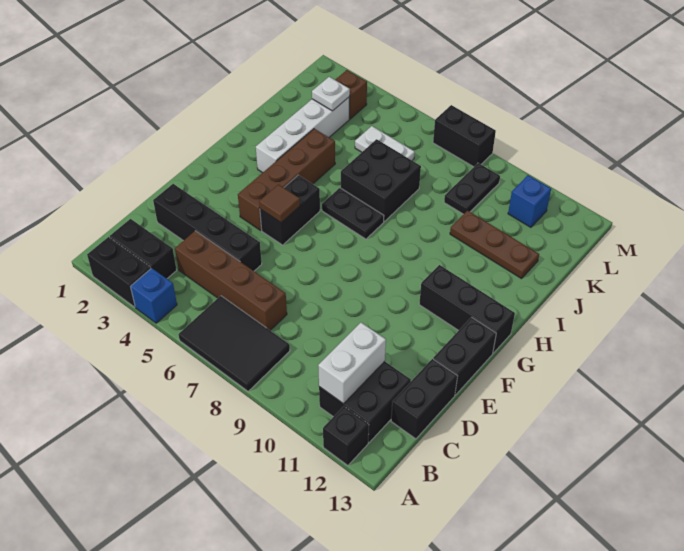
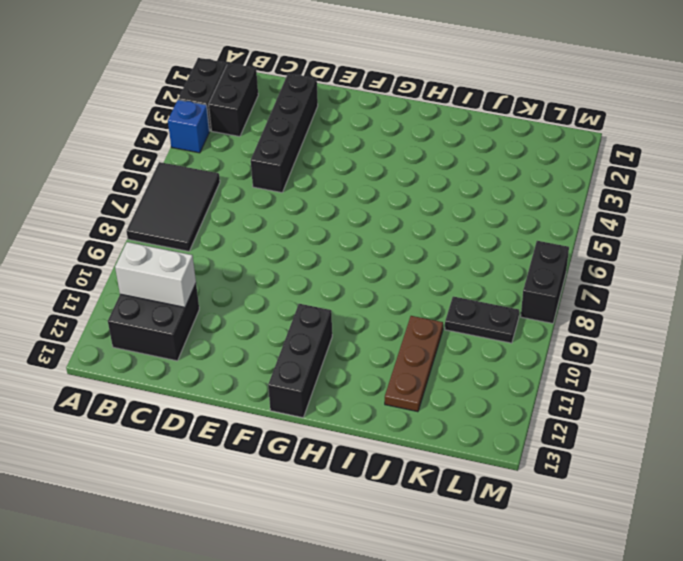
none -> black brick A12 level 1
none -> brown brick C4:C7 level 1
none -> black brick C13:D13 level 1

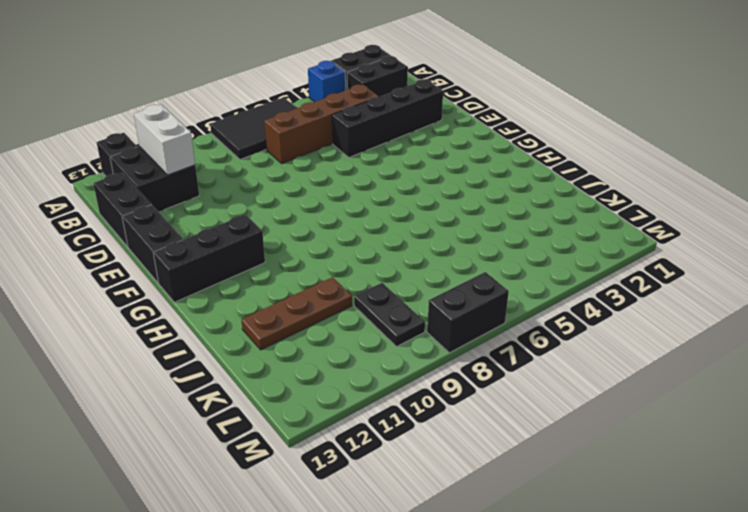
none -> brown brick F4:I4 level 1
none -> black brick F5:G5 level 1
none -> white brick H3:K3 level 1

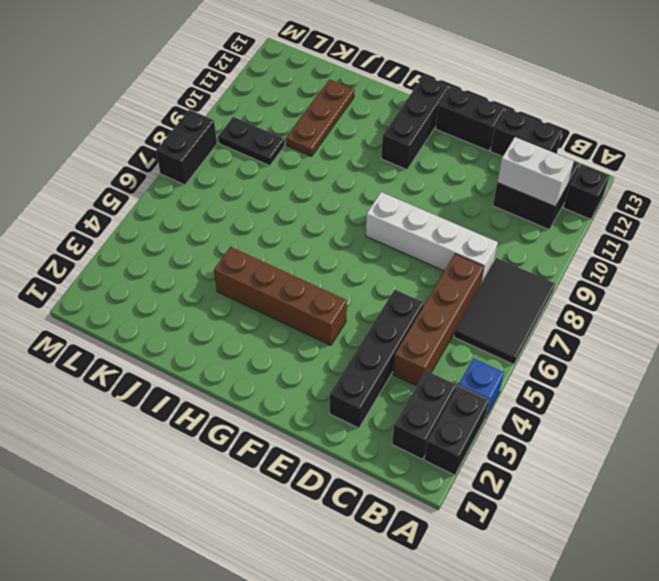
white brick C8:F8 level 1 -> white brick H3:K3 level 1
none -> black brick F5:G5 level 1
none -> black plate H6:H7 level 1
none -> black brick I6:J7 level 1

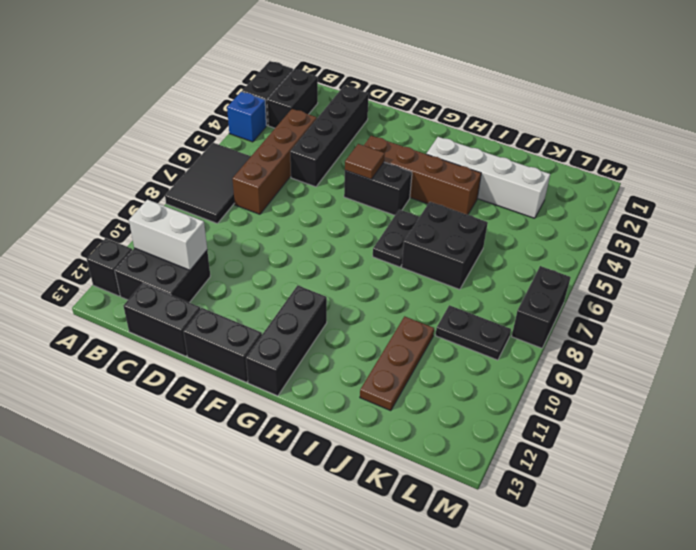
none -> white plate K5:K6 level 1
none -> brown brick L3 level 1
none -> blue brick L11 level 1

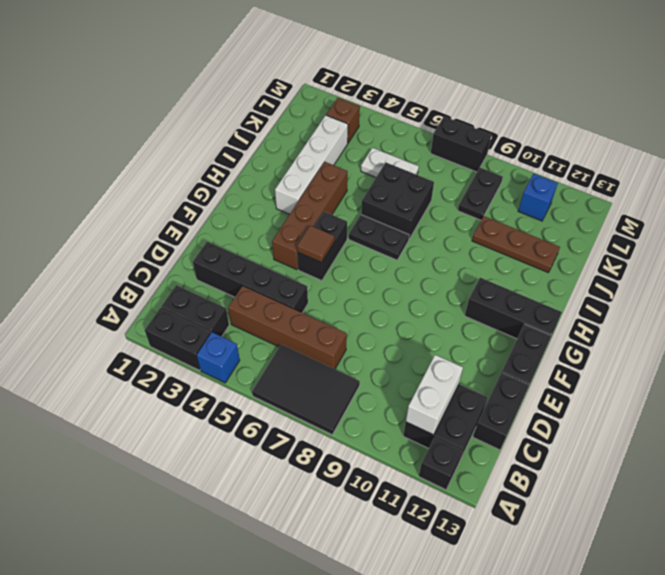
none -> white plate K3 level 2

